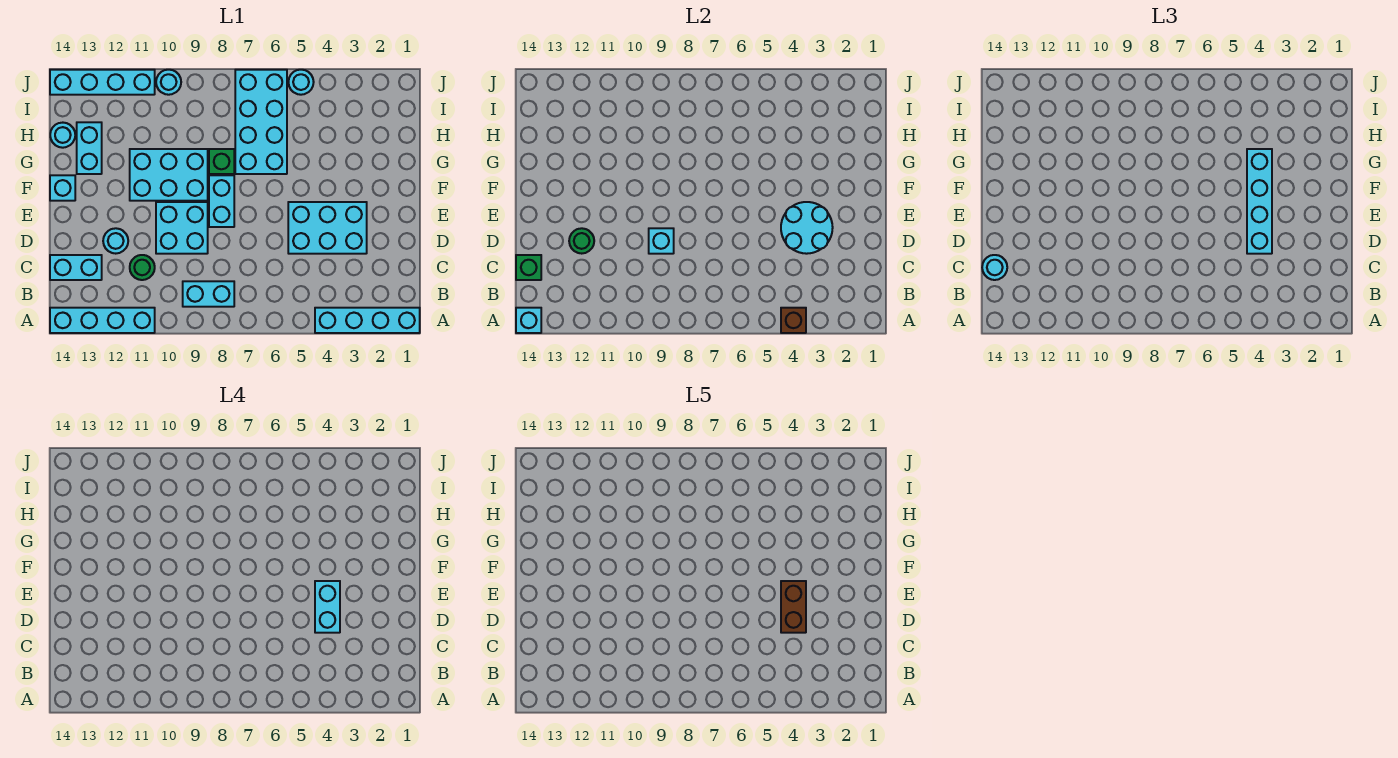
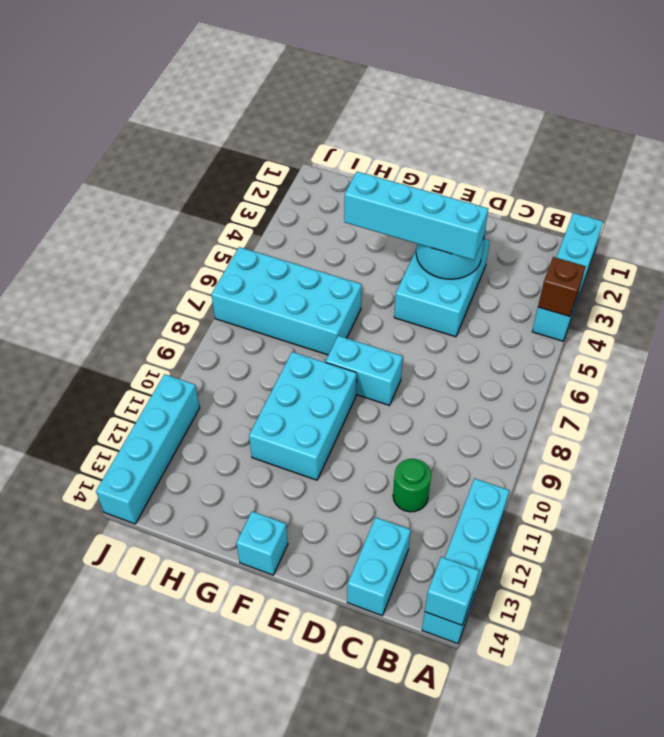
none -> cyan brick B8:B9 level 1
none -> cyan brick D9:E10 level 1
none -> cyan round brick D12 level 1

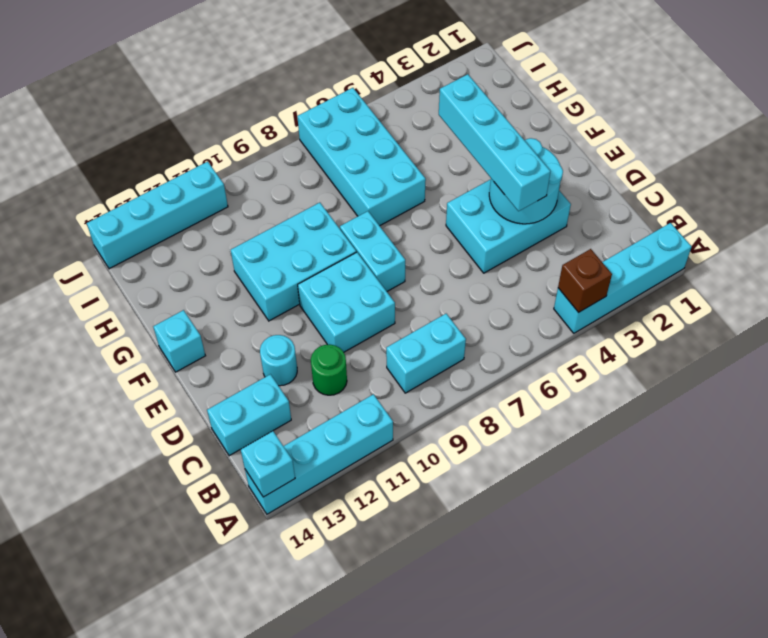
none -> green brick G8 level 1
none -> cyan brick G13:H13 level 1
none -> cyan round brick H14 level 1

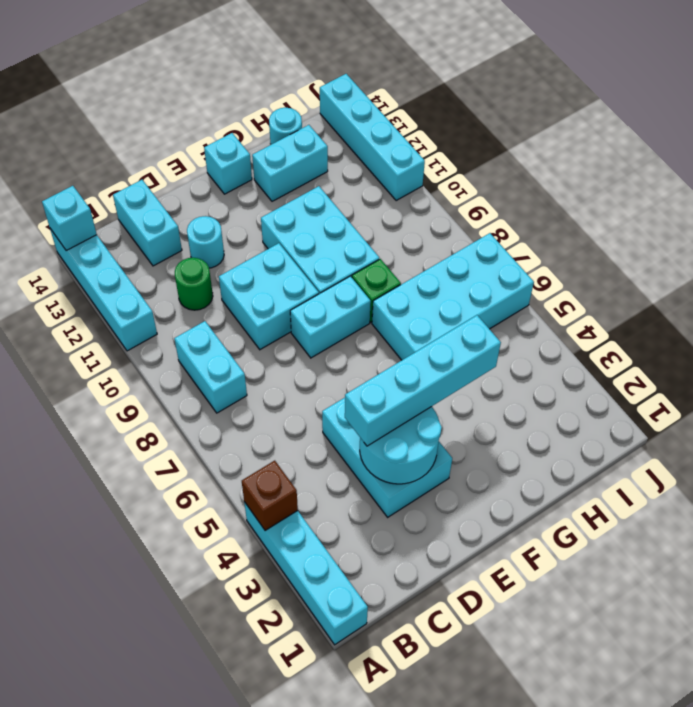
none -> cyan round brick J5 level 1
none -> cyan round brick J10 level 1
none -> green brick C14 level 2

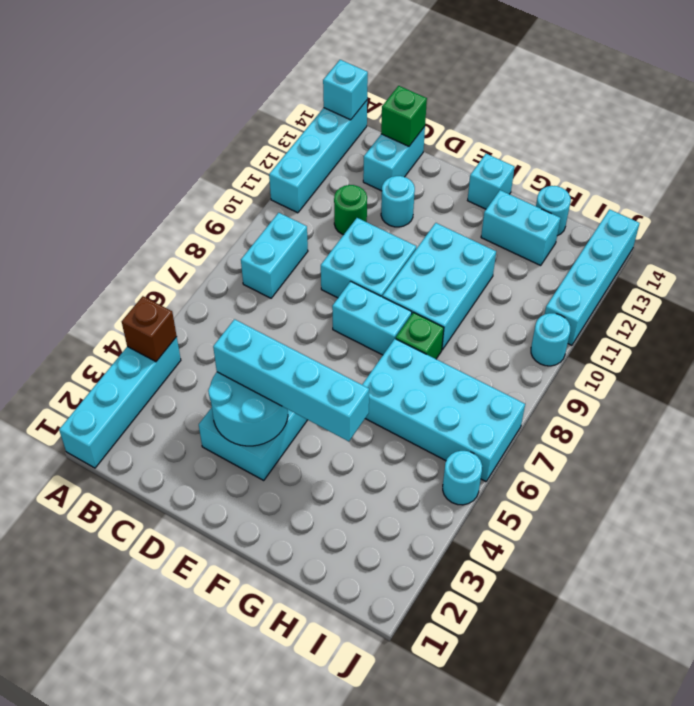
none -> cyan brick D9 level 2
none -> green round brick D12 level 2
none -> cyan round brick C14 level 3

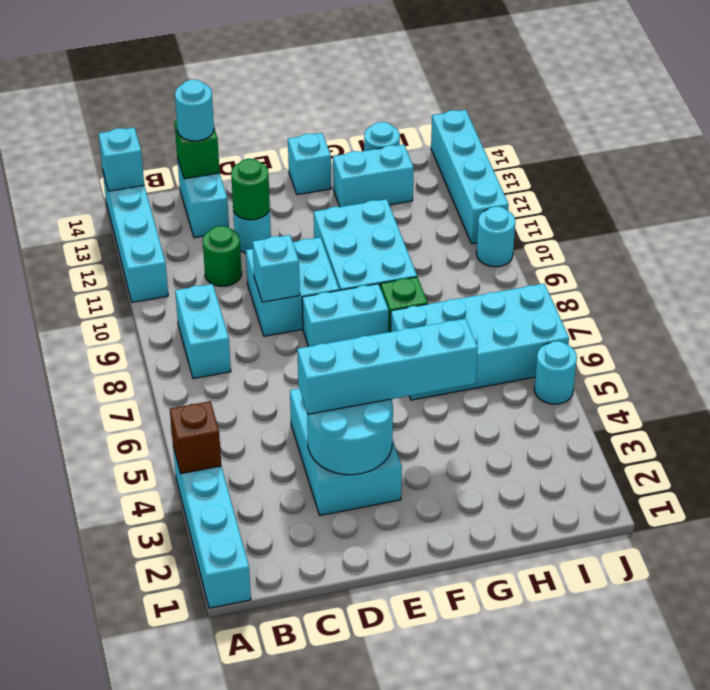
none -> cyan brick D4:E4 level 4
none -> brown brick D4:E4 level 5

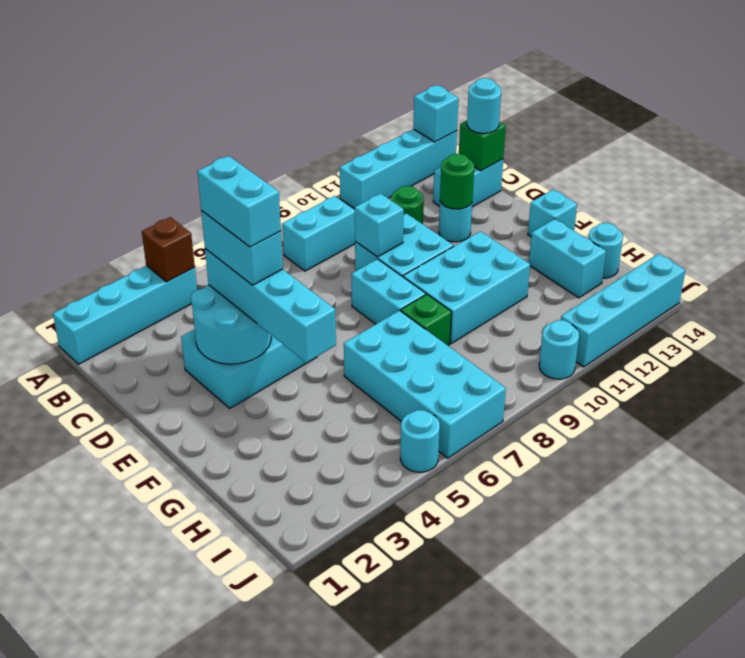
cyan brick D4:E4 level 5 -> brown brick D4:E4 level 5

